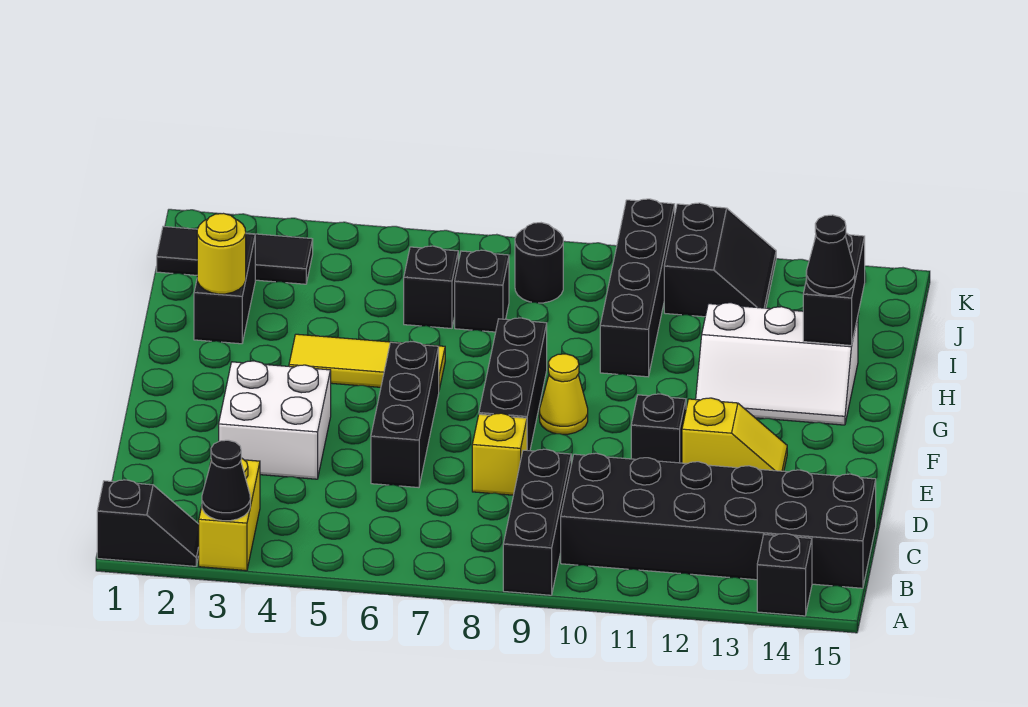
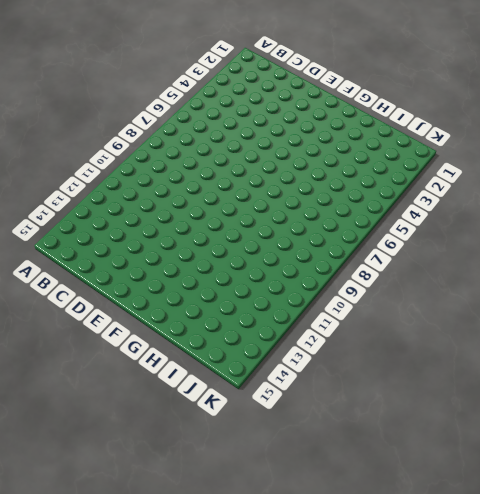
none -> black slope A1:A2 level 1 top 1
none -> yellow brick A3:B3 level 1
none -> black brick A9:C9 level 1

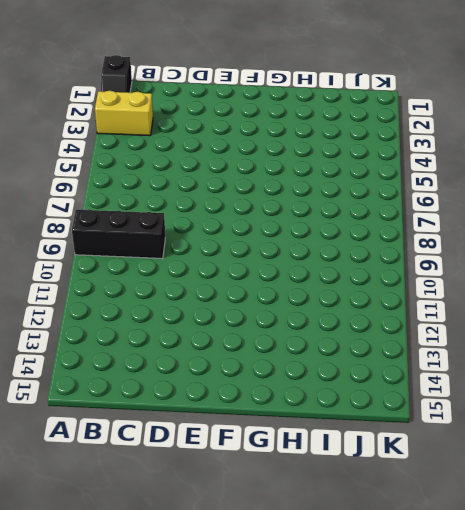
none -> black brick A14 level 1
none -> black brick B10:C15 level 1
none -> white brick D3:E4 level 1

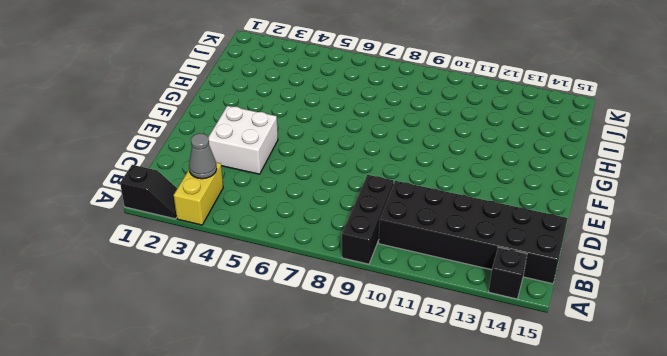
grey cone B3 level 2 -> none
none -> black brick D6:F6 level 1
none -> yellow brick D8 level 1
none -> black brick E8:G8 level 1

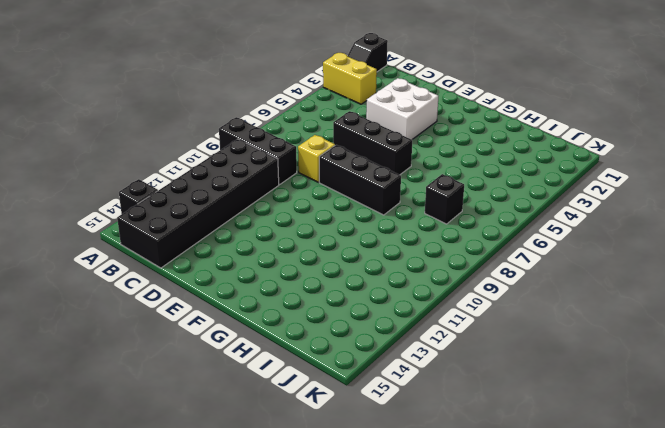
none -> black brick E11 level 1
none -> yellow slope E12:E13 level 1 top 12
none -> yellow cone F9 level 1

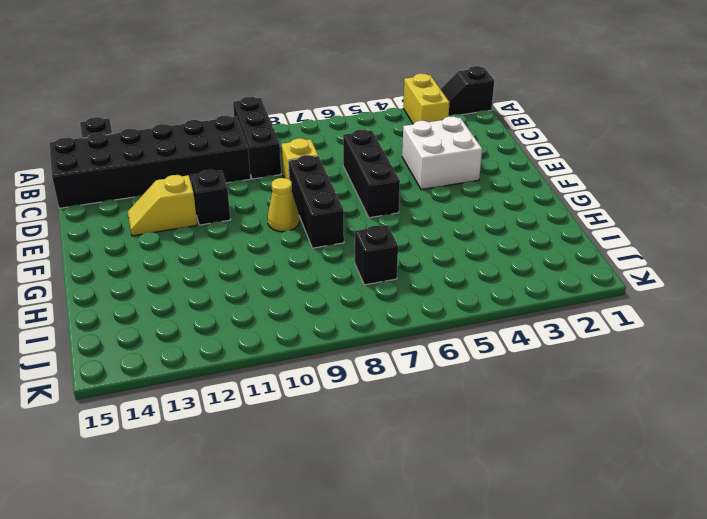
none -> yellow tile G4:G6 level 1
none -> white slope G12:H14 level 1 top H
none -> black brick H2:I2 level 1

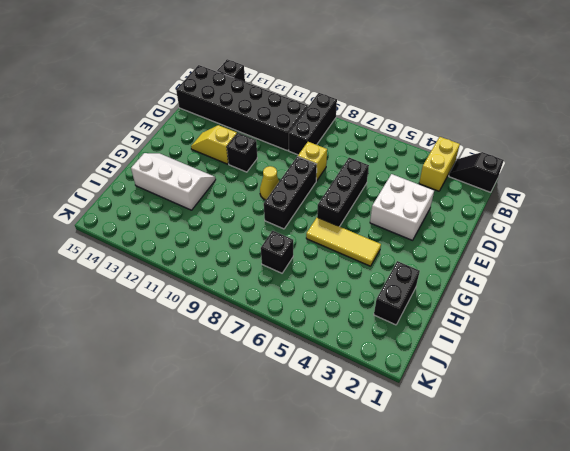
none -> black brick H10:K10 level 1
none -> black brick I6 level 1
none -> black tile J1:J3 level 1

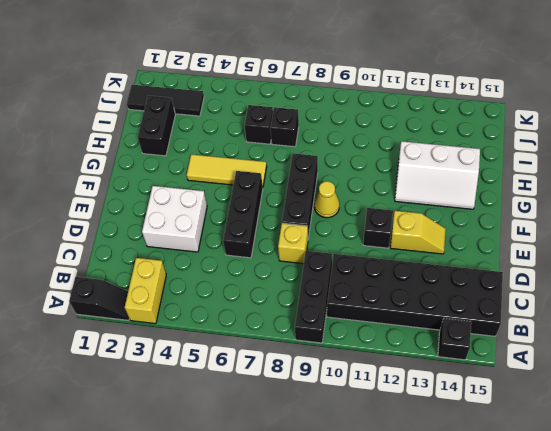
none -> black brick H10:K10 level 1
none -> black round brick J8 level 1
none -> black slope J11:K12 level 1 top 11

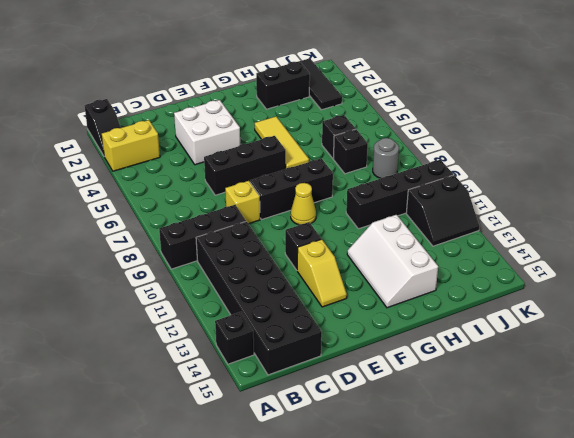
grey round brick J8 level 1 -> black round brick J8 level 1
none -> black cone A3 level 2
none -> yellow round brick H2 level 2
none -> black brick H14:I14 level 2

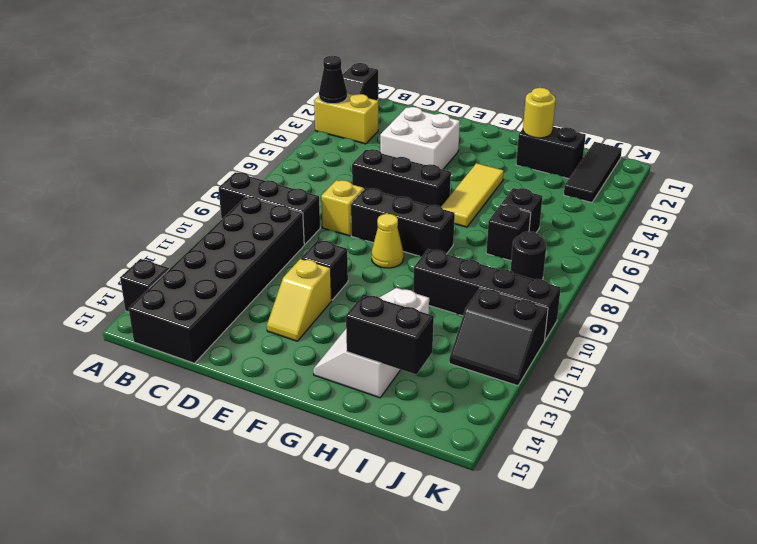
none -> black cone H14 level 3

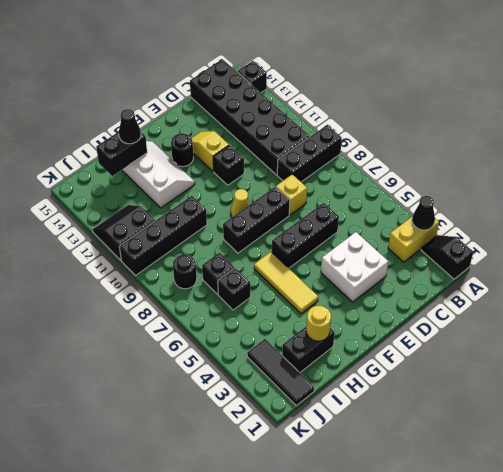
black round brick F13 level 1 -> none

